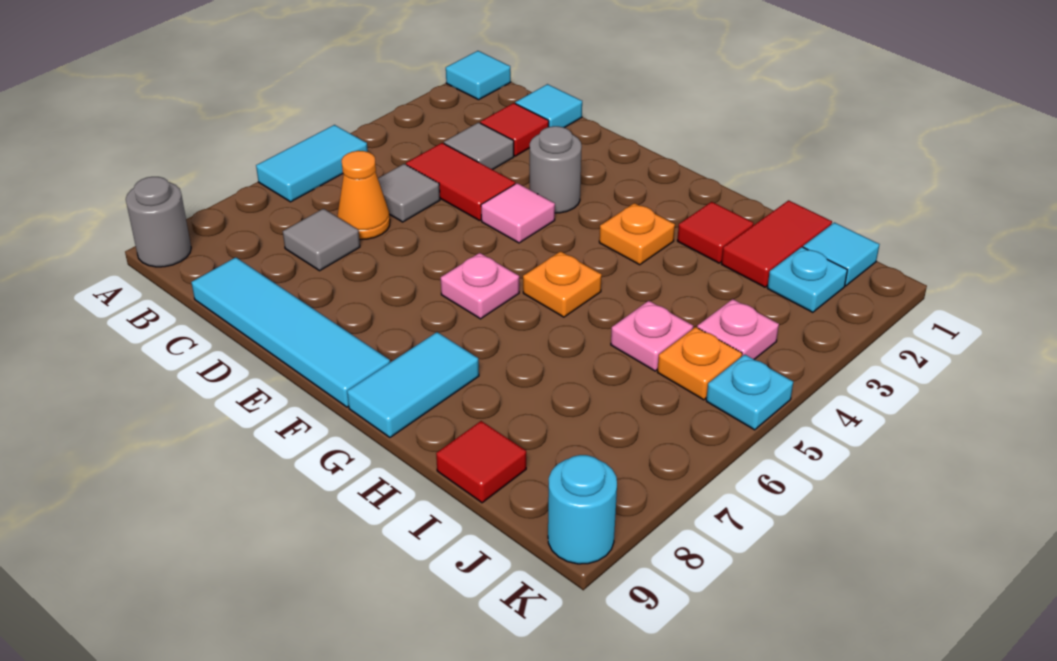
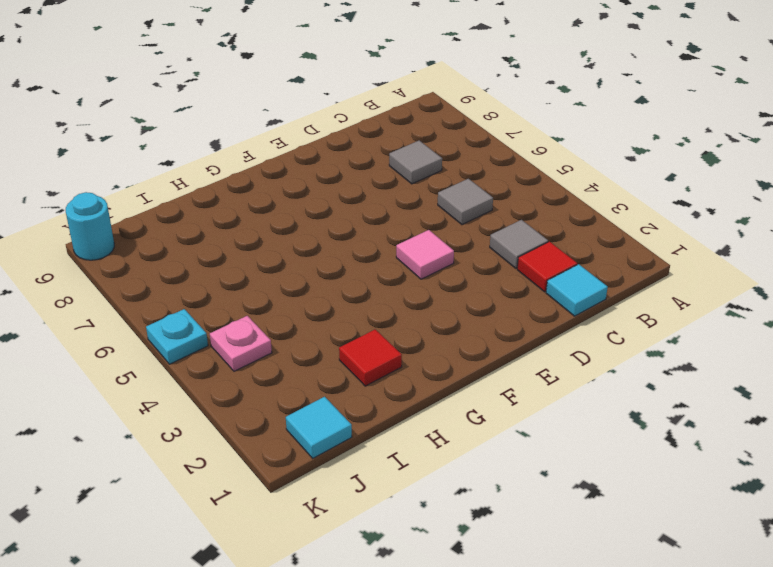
none -> cyan tile A1 level 1
none -> cyan tile A5:A6 level 1
none -> grey round brick A9 level 1

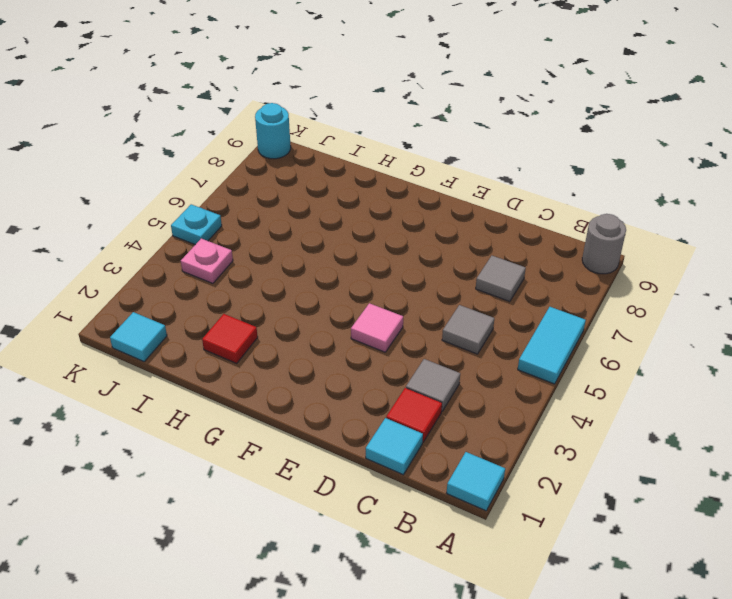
none -> red tile C4:D4 level 1
none -> orange cone C6 level 1
none -> cyan tile C9:F9 level 1

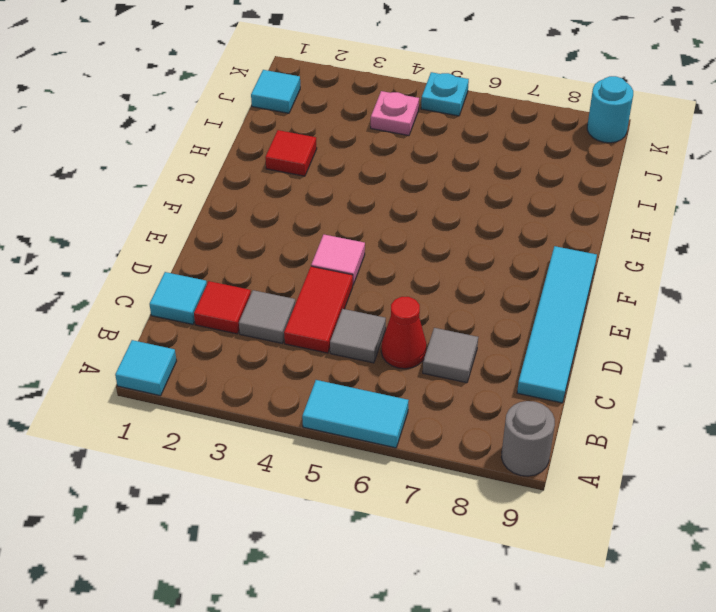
red cone C6 level 1 -> orange cone C6 level 1
none -> grey round brick E3 level 1
none -> pink plate F6 level 1
none -> orange plate G3 level 1

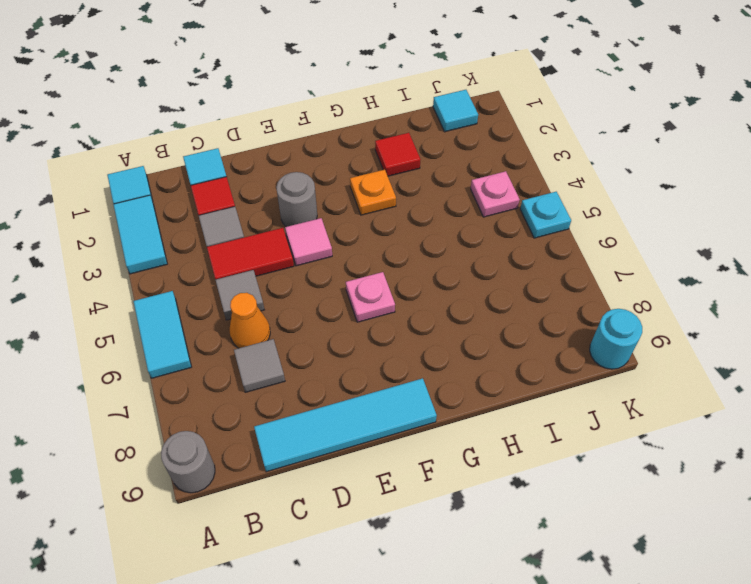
cyan tile A2:A3 level 1 -> cyan tile G8:G9 level 1
none -> orange plate G5 level 1
none -> red tile I1:I2 level 1
none -> pink plate I5 level 1

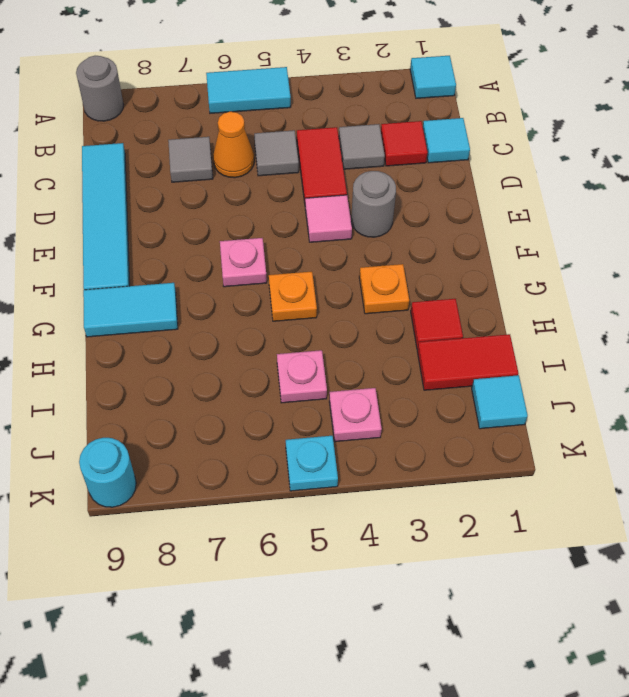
none -> red tile I9 level 1
none -> cyan plate J2 level 1
none -> orange plate J5 level 1

